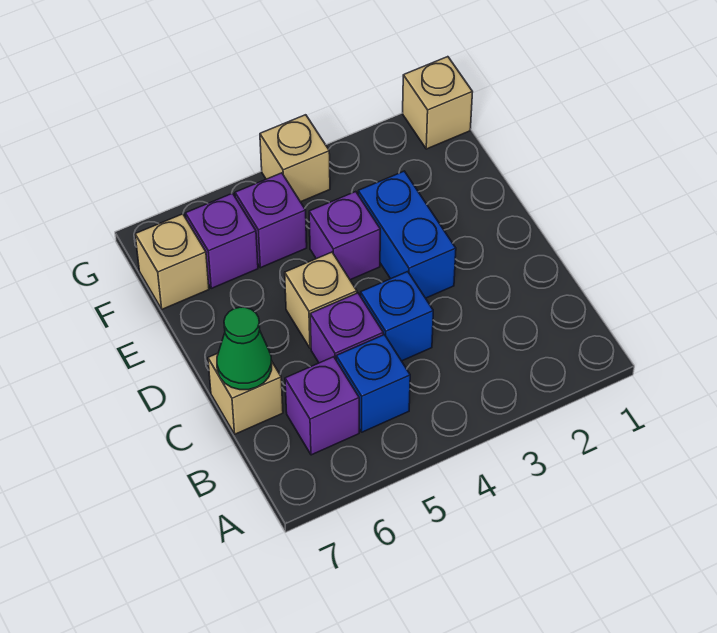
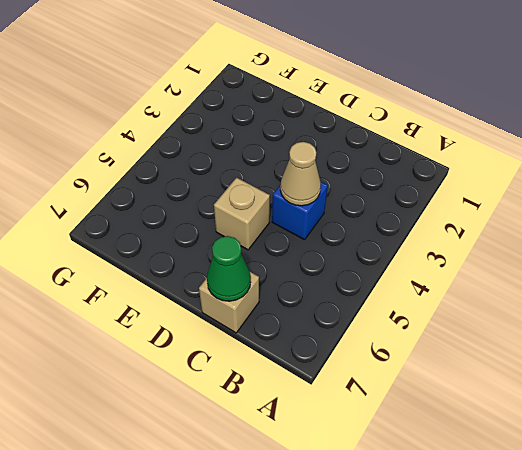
tan cone C4 level 2 -> none
none -> blue brick B5 level 1
none -> purple brick B6 level 1
none -> purple brick C5 level 1

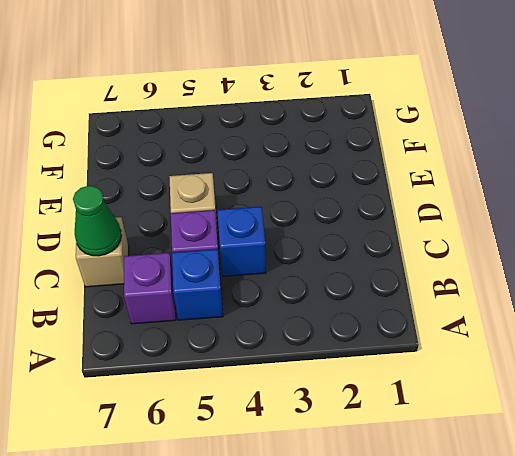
none -> blue brick D3:E3 level 1
none -> purple brick E4 level 1
none -> purple brick F5 level 1

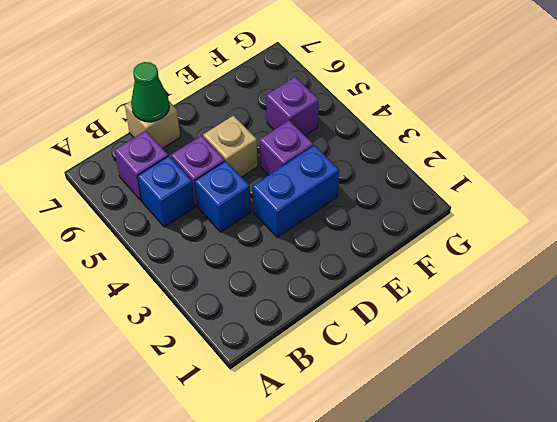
none -> purple brick F6 level 1
none -> tan brick F7 level 1
none -> tan brick G1 level 1

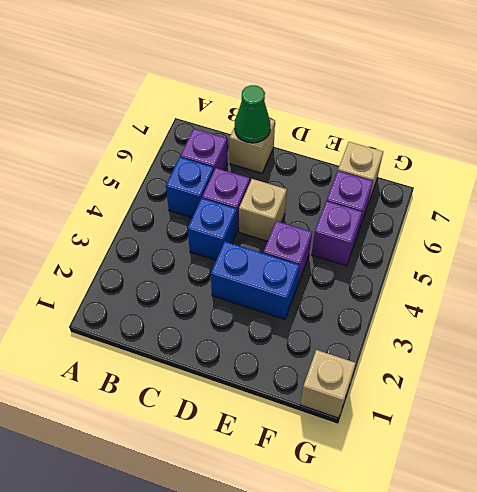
none -> tan brick G4 level 1

